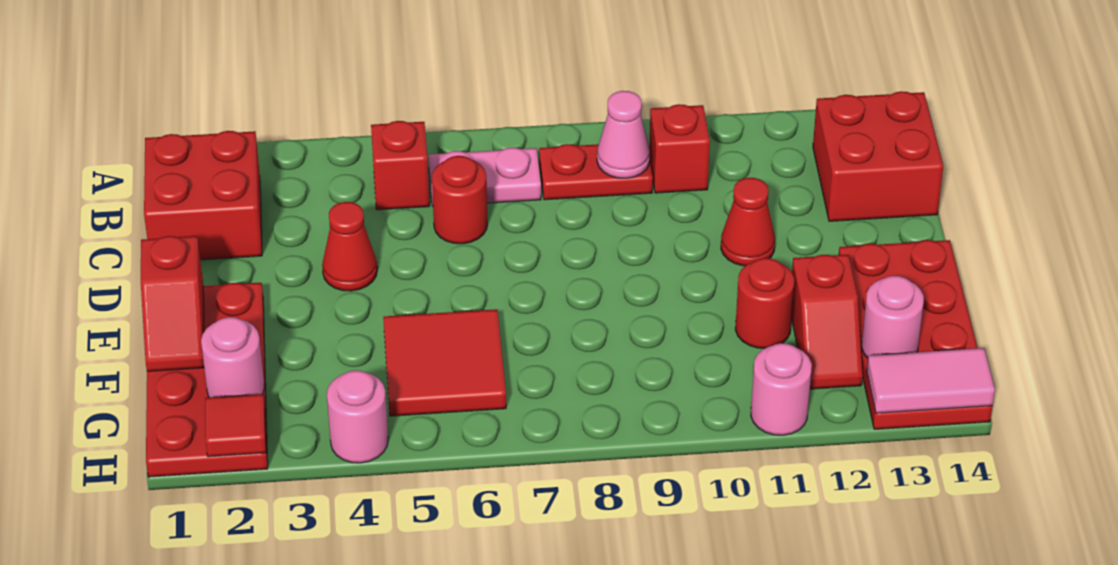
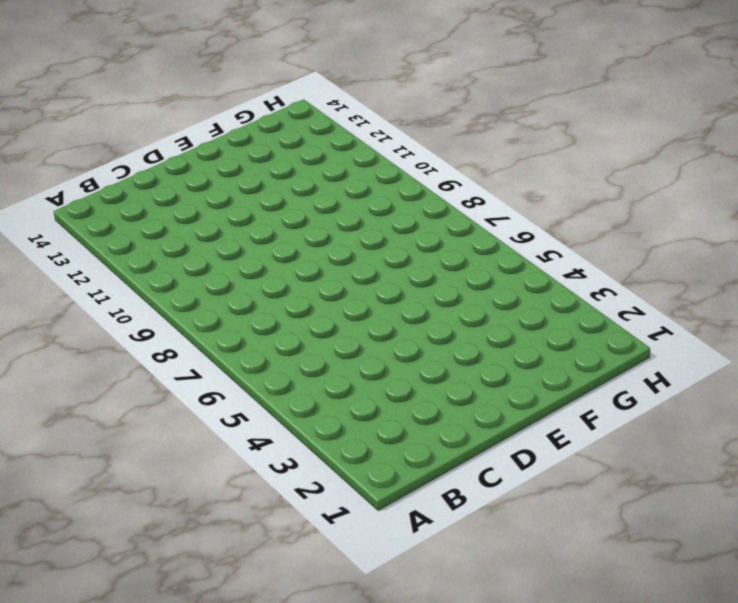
none -> red brick B1:C2 level 1
none -> red brick B5 level 1
none -> pink plate B6:B7 level 1

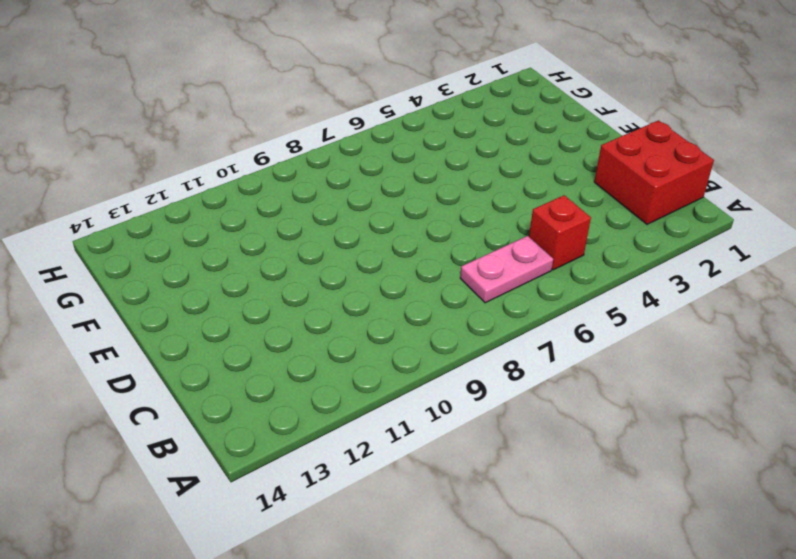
none -> red plate B8:B9 level 1
none -> red brick B10 level 1
none -> red brick B13:C14 level 1

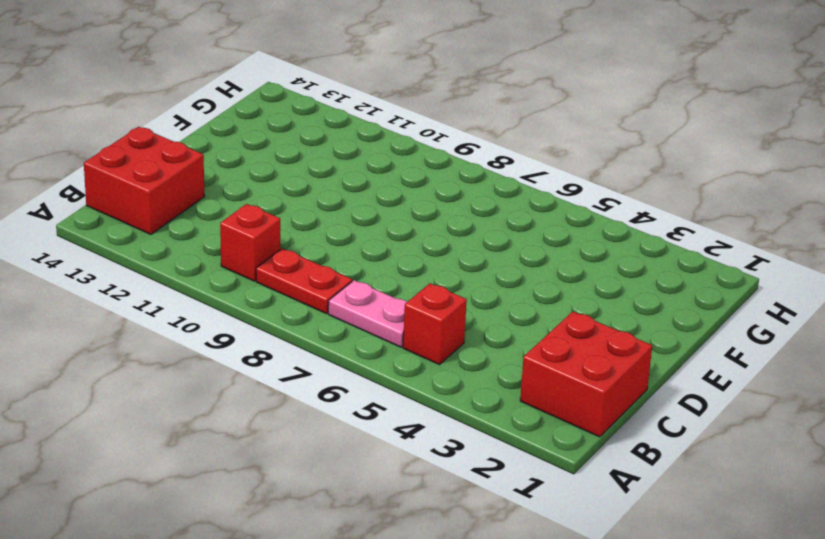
none -> red round brick C6 level 1
none -> red cone D4 level 1
none -> red cone D11 level 1

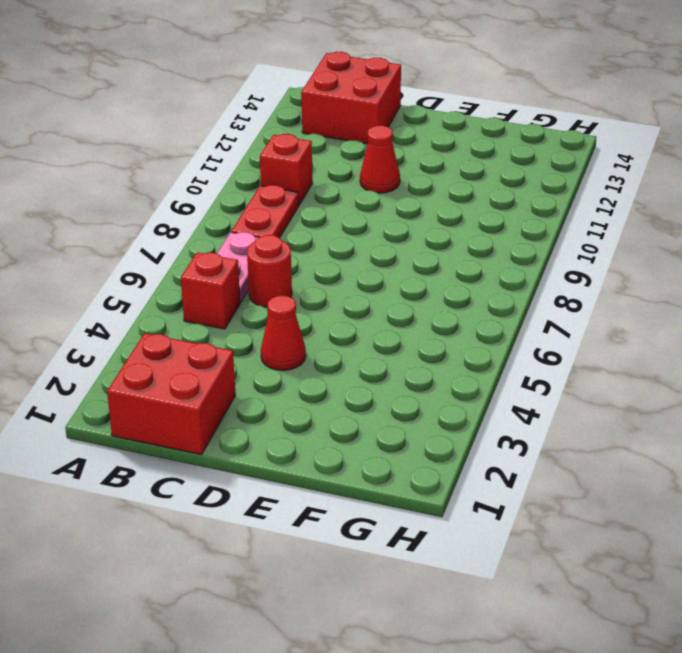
none -> red plate E1:H2 level 1
none -> red plate E13:H14 level 1
none -> red tile F5:G6 level 1

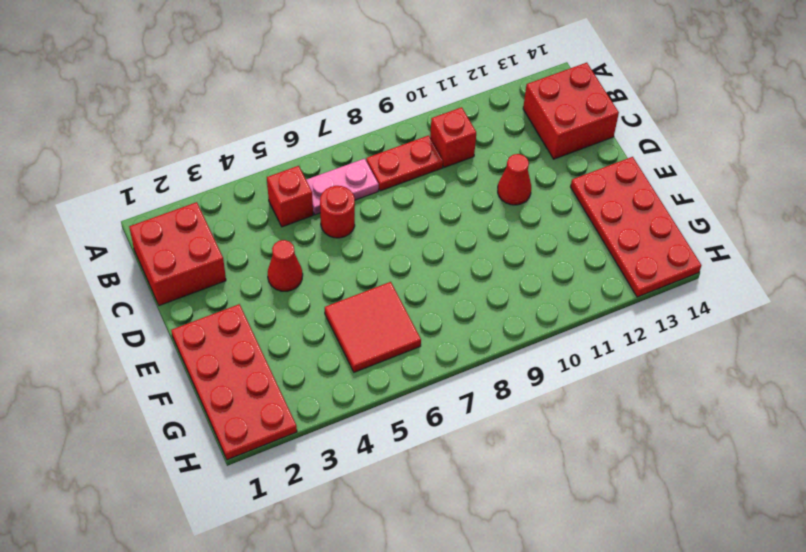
none -> red round brick F11 level 1
none -> red slope F12:G12 level 1 top F
none -> pink round brick H4 level 1

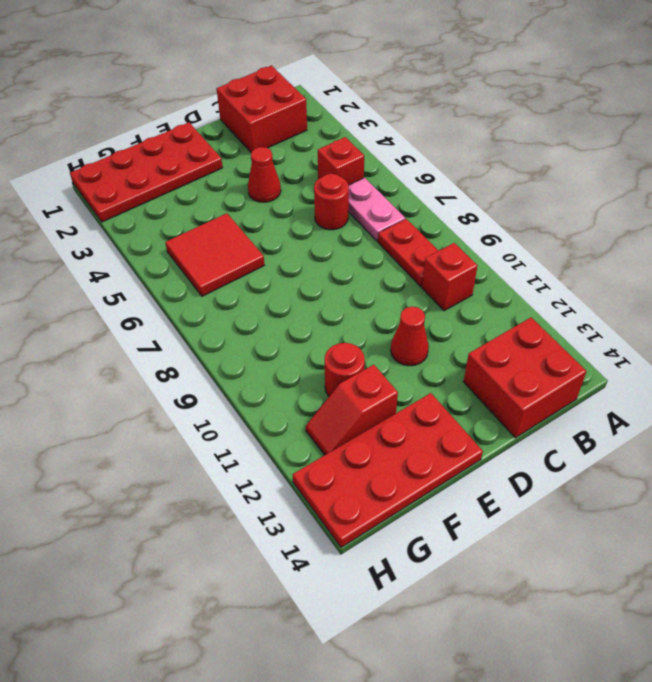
none -> pink round brick H4 level 1
none -> pink round brick H11 level 1
none -> pink cone B9 level 2

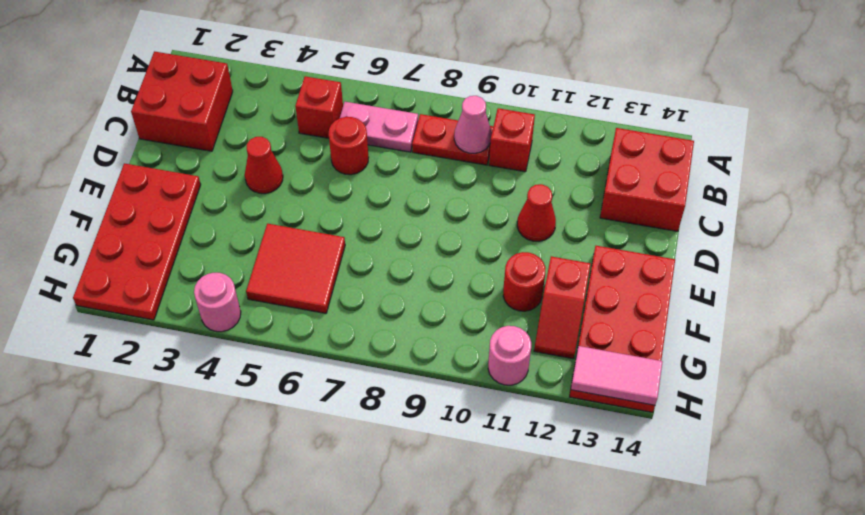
none -> red slope E1:F1 level 2 top E
none -> pink round brick G2 level 2
none -> pink round brick G13 level 2

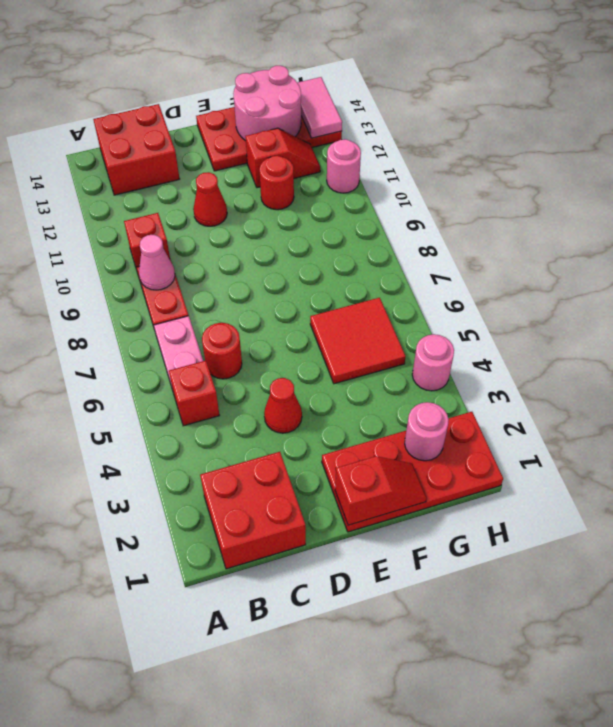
pink round brick F13:G14 level 2 -> pink round brick G13 level 2
none -> red tile H2 level 2

